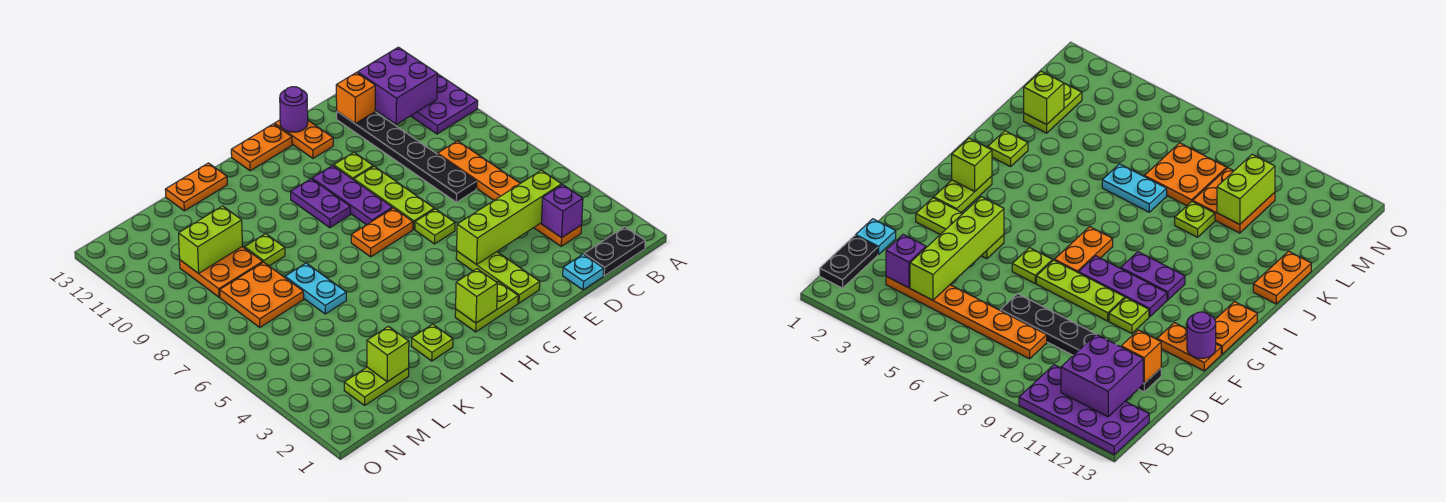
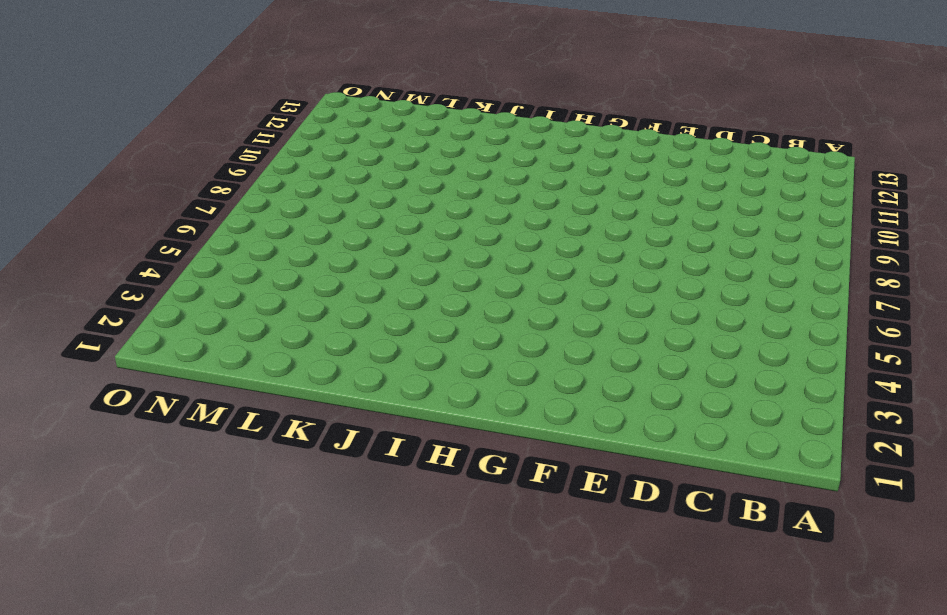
none -> purple plate A10:B13 level 1
none -> black plate B1:C1 level 1
none -> orange plate C3:C8 level 1
none -> cyan plate D1 level 1

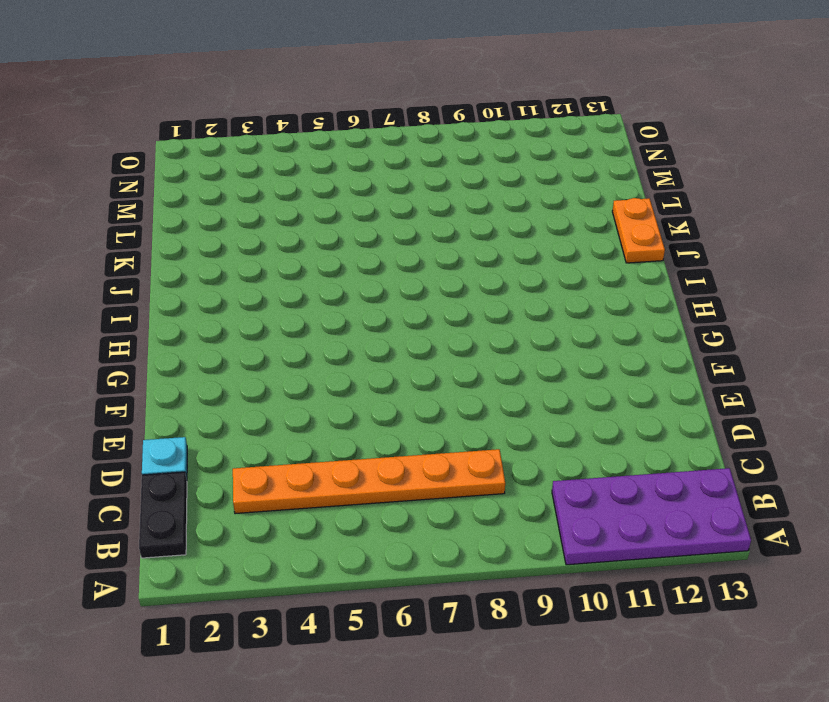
none -> black plate D7:D12 level 1
none -> lime plate F2:F4 level 1
none -> lime plate F6 level 1
none -> lime plate F7:F9 level 1

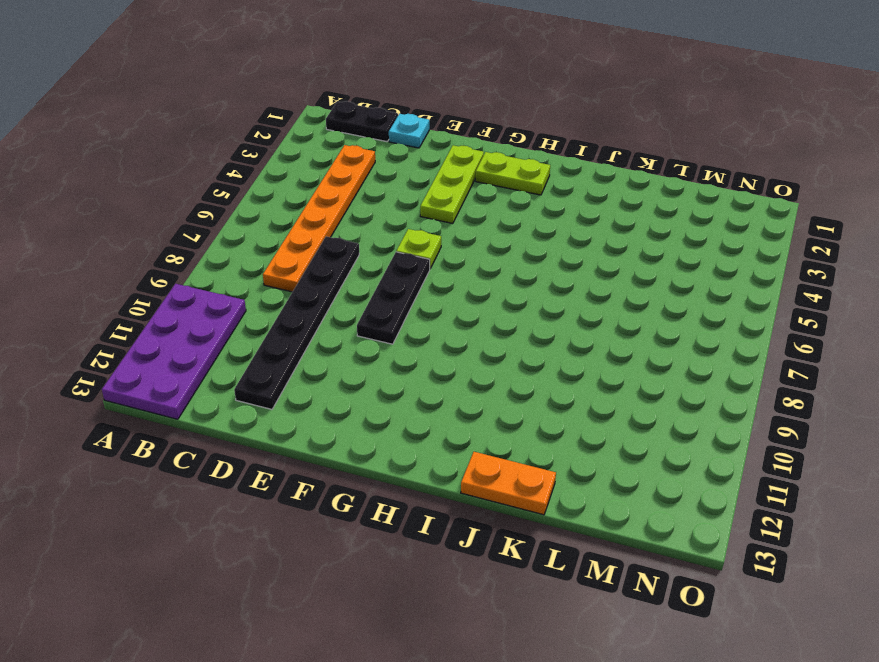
black plate F7:F9 level 1 -> lime plate F7:F9 level 1
none -> lime plate F10 level 1
none -> orange plate F12:F13 level 1
none -> orange plate G7:H7 level 1
none -> purple plate G8:G10 level 1

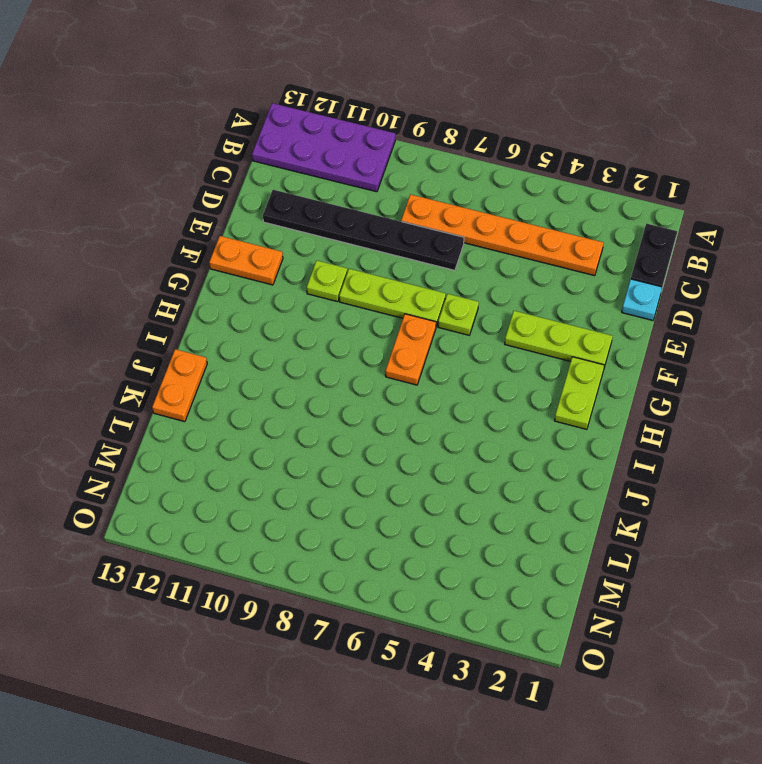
none -> purple plate G8:G10 level 1
none -> orange plate G13:H13 level 1
none -> purple plate H9:H10 level 1
none -> lime plate J2 level 1

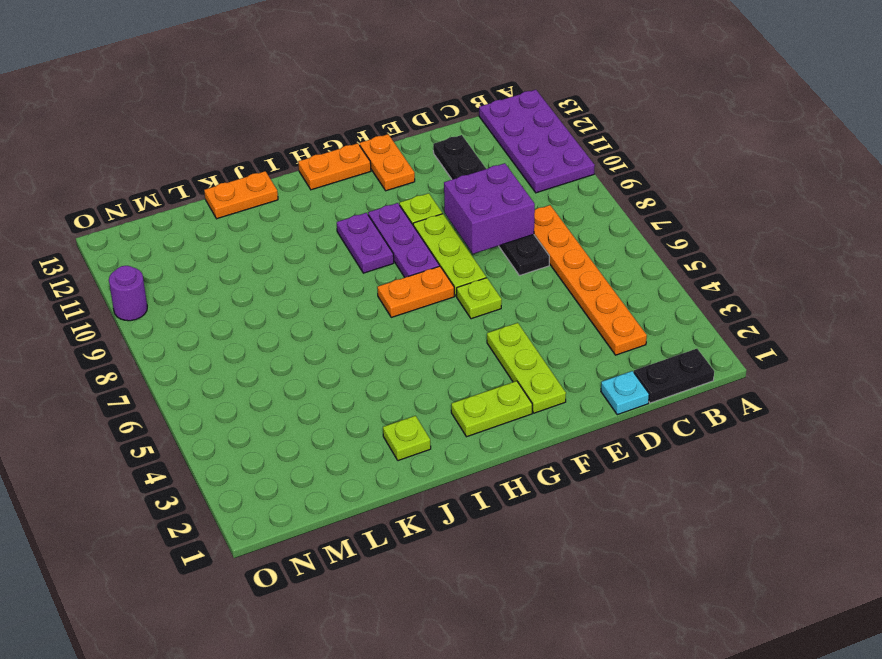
purple brick D8:E9 level 2 -> purple brick B11:C12 level 2
purple round brick O10 level 1 -> purple round brick F13 level 2
none -> cyan plate K6:K7 level 1
none -> lime plate K9 level 1
none -> lime plate L2:M2 level 1
none -> orange plate L7:M8 level 1

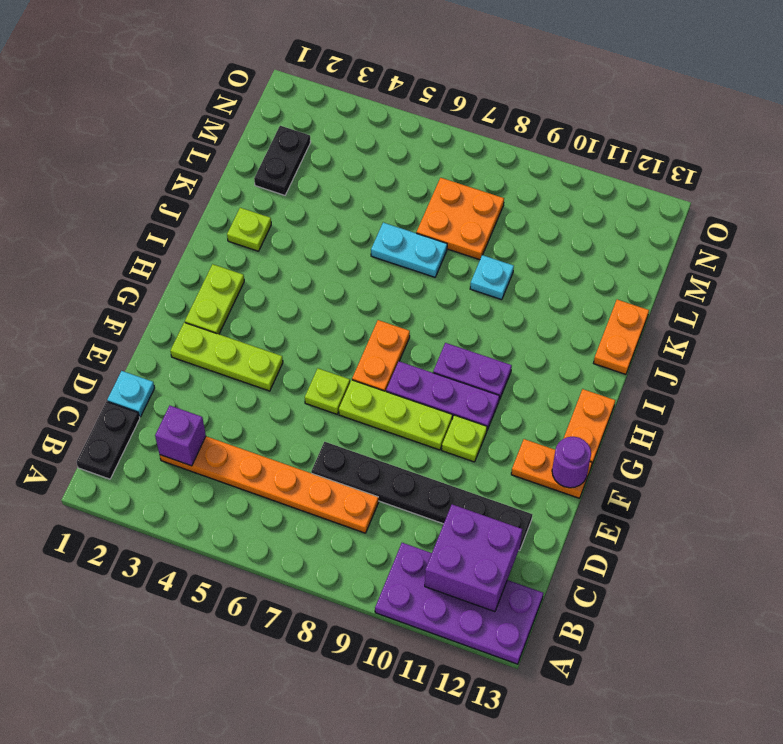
cyan plate K9 level 1 -> lime plate K9 level 1
black plate L2:M2 level 1 -> lime plate L2:M2 level 1
none -> orange plate L9:M10 level 1
none -> lime brick C4:F4 level 2
none -> orange brick D12 level 2
none -> lime brick H2 level 2

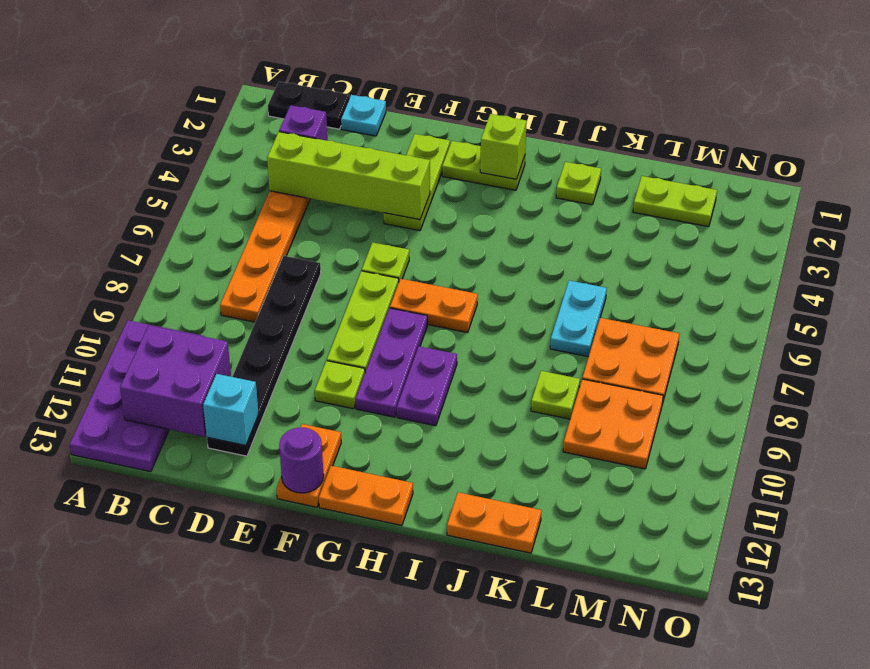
cyan brick D12 level 2 -> orange brick D12 level 2
none -> lime brick L2 level 2
none -> lime brick L10:M10 level 2

